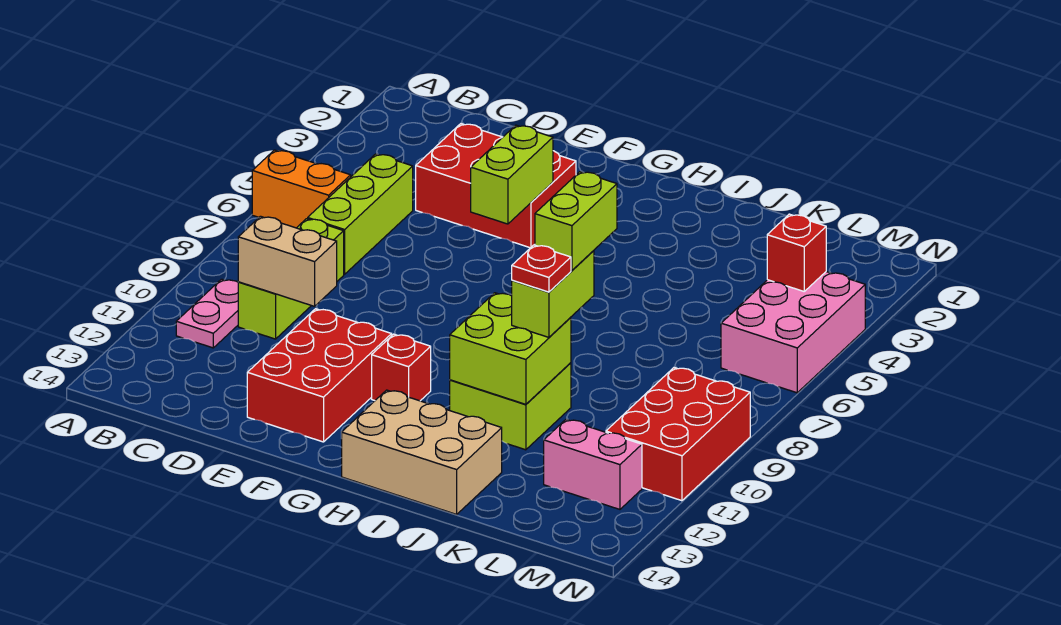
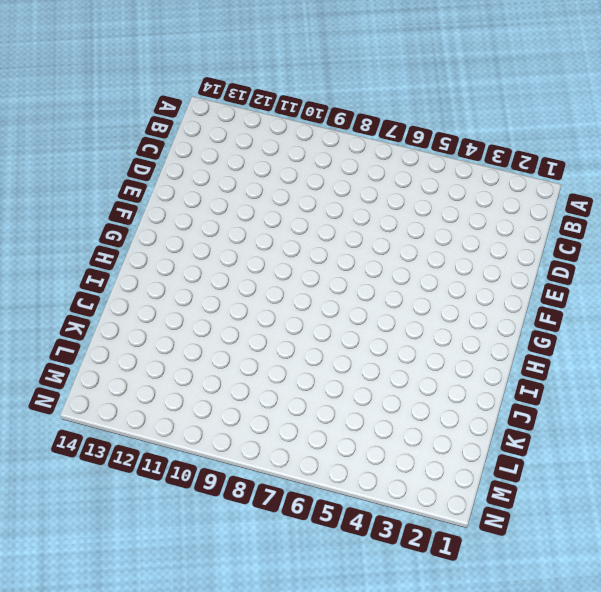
none -> orange brick A6:B6 level 1
none -> pink plate B10:B11 level 1
none -> lime brick C5:C7 level 1

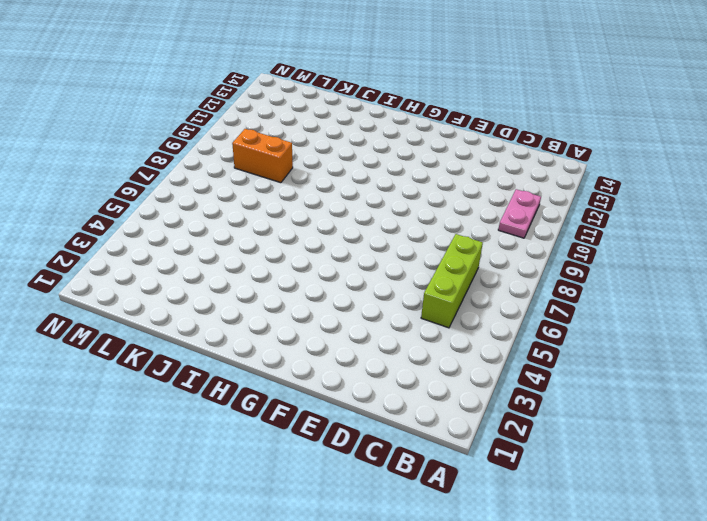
orange brick K9:L9 level 1 -> orange brick A6:B6 level 1
none -> lime brick C8:C10 level 1
none -> red brick D3:F4 level 1
none -> red brick E11:F13 level 1

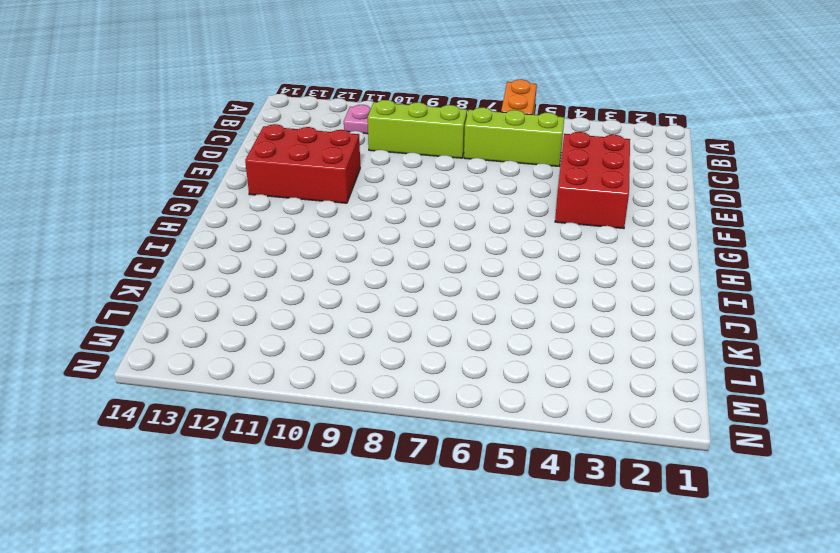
none -> red brick G11 level 1
none -> tan brick H13:J14 level 1
none -> lime brick I10:J11 level 1

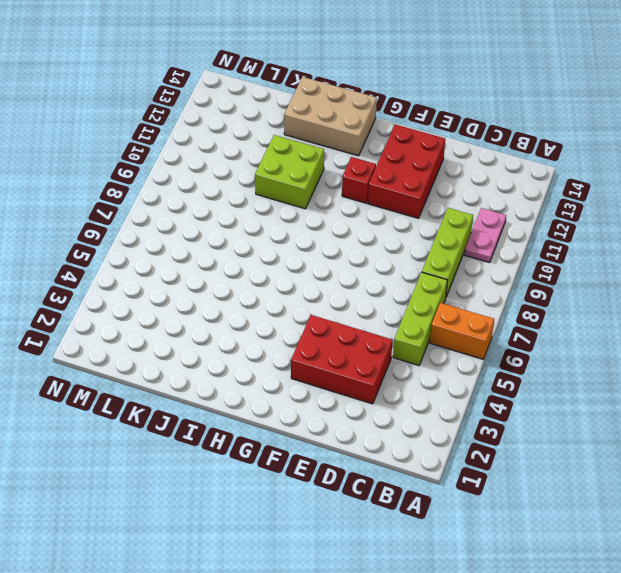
none -> pink brick L12:M12 level 1
none -> pink brick M4:N6 level 1
none -> red brick M9:N11 level 1

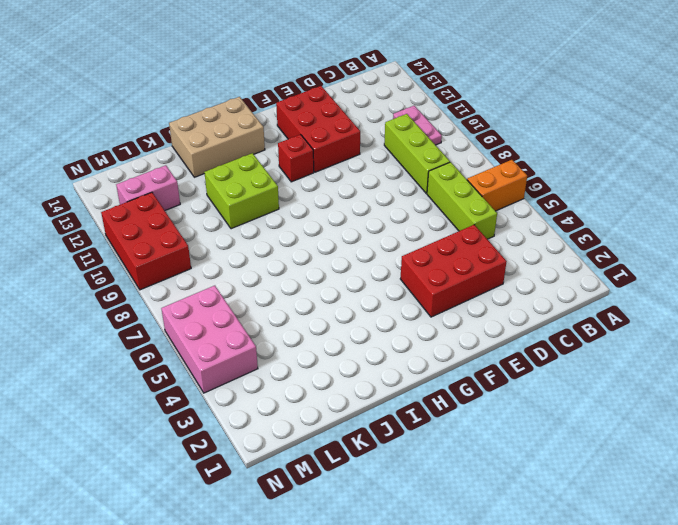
none -> tan brick C10:D10 level 2
none -> lime brick F4:F5 level 2
none -> lime brick I10:J11 level 2

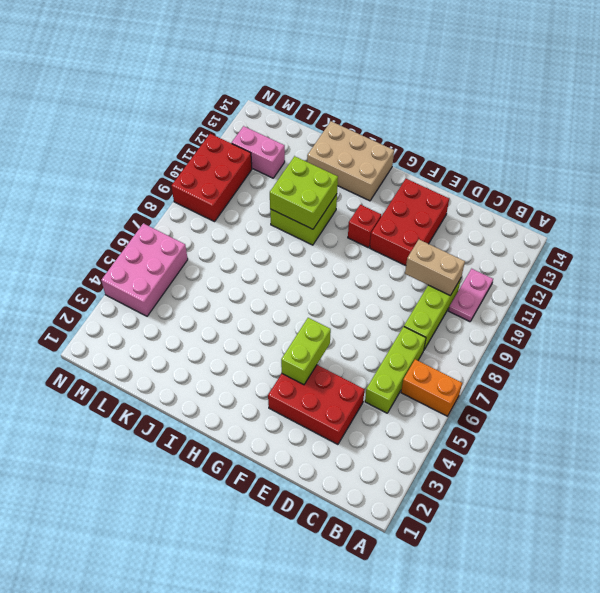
none -> red brick M4 level 2
none -> lime brick J9:J10 level 3
none -> lime brick J8:J9 level 4

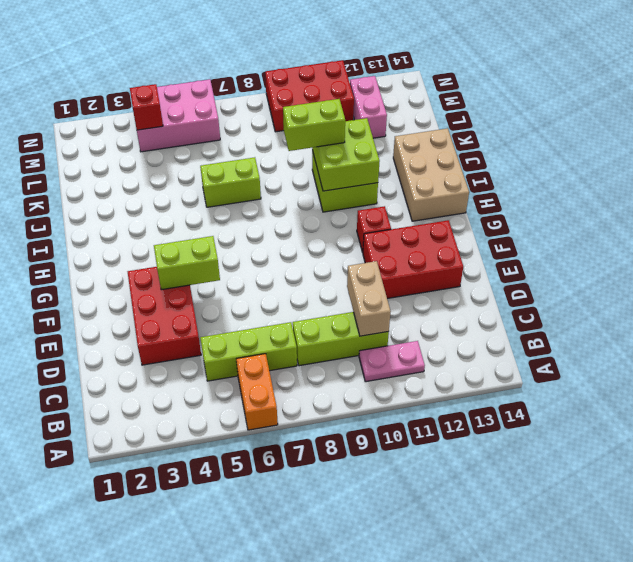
lime brick J6:J7 level 1 -> lime brick J8:J9 level 4
none -> red plate J10 level 4

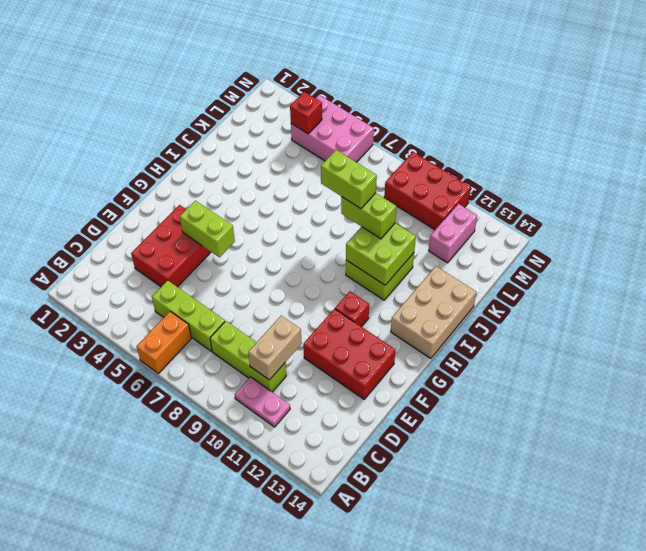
none -> red plate J10 level 4

